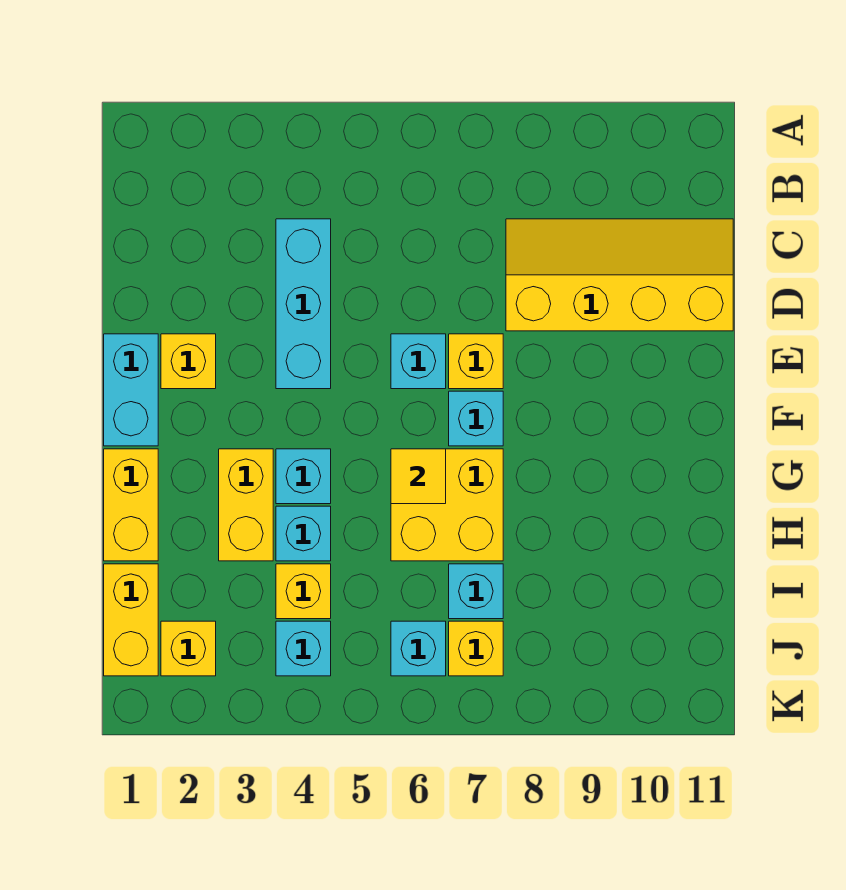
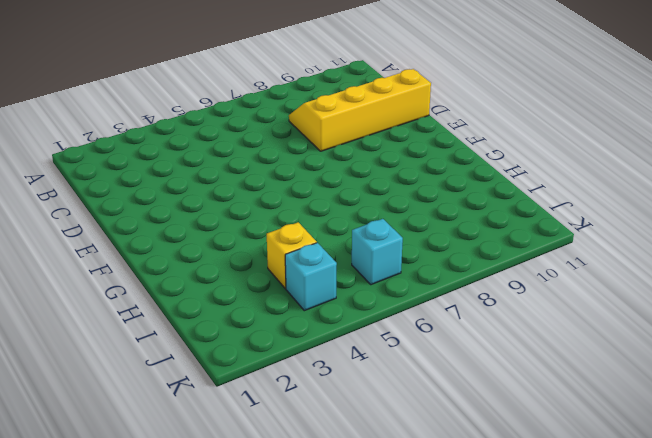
none -> cyan brick C4:E4 level 1
none -> cyan brick E1:F1 level 1
none -> yellow brick E2 level 1

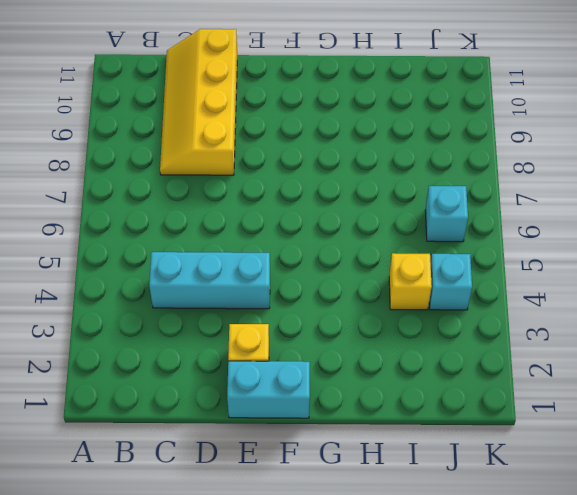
none -> cyan brick E6 level 1
none -> yellow brick E7 level 1
none -> cyan brick F7 level 1

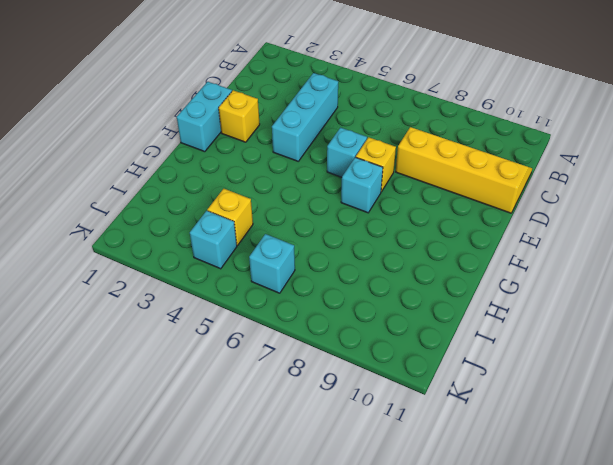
none -> yellow brick G1:H1 level 1
none -> yellow brick G3:H3 level 1
none -> cyan brick G4 level 1

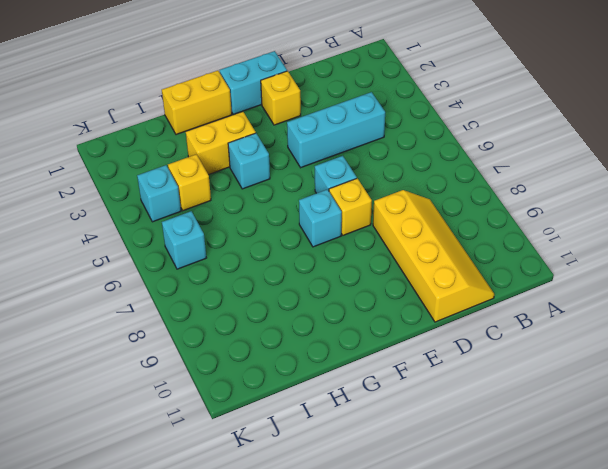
none -> yellow brick G6:H7 level 1
none -> cyan brick H4 level 1
none -> yellow brick I1:J1 level 1

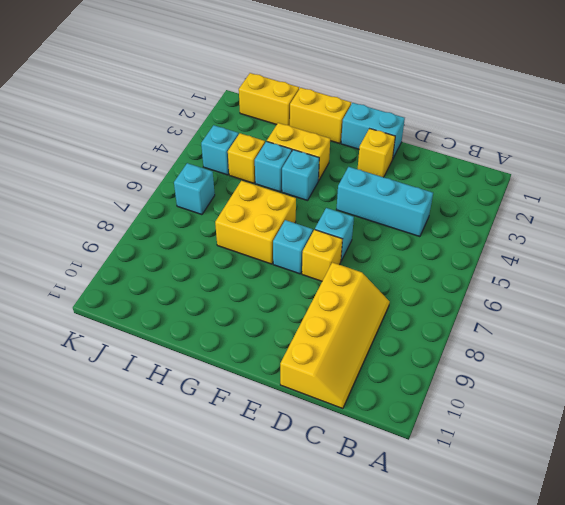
none -> cyan brick I7 level 1
none -> yellow brick J2 level 1
none -> yellow brick J7 level 1

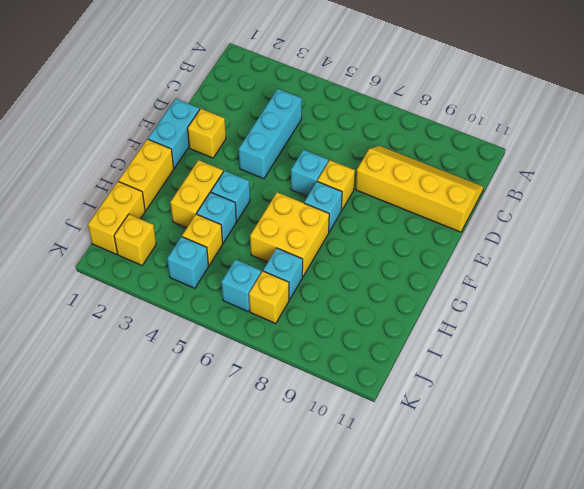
none -> yellow tile G6 level 2

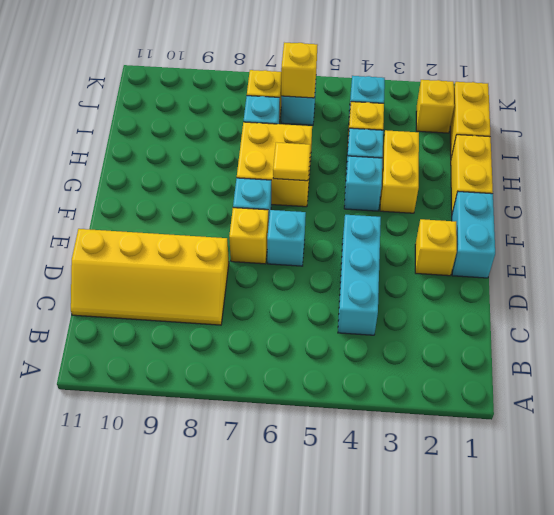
yellow brick J6 level 2 -> none

